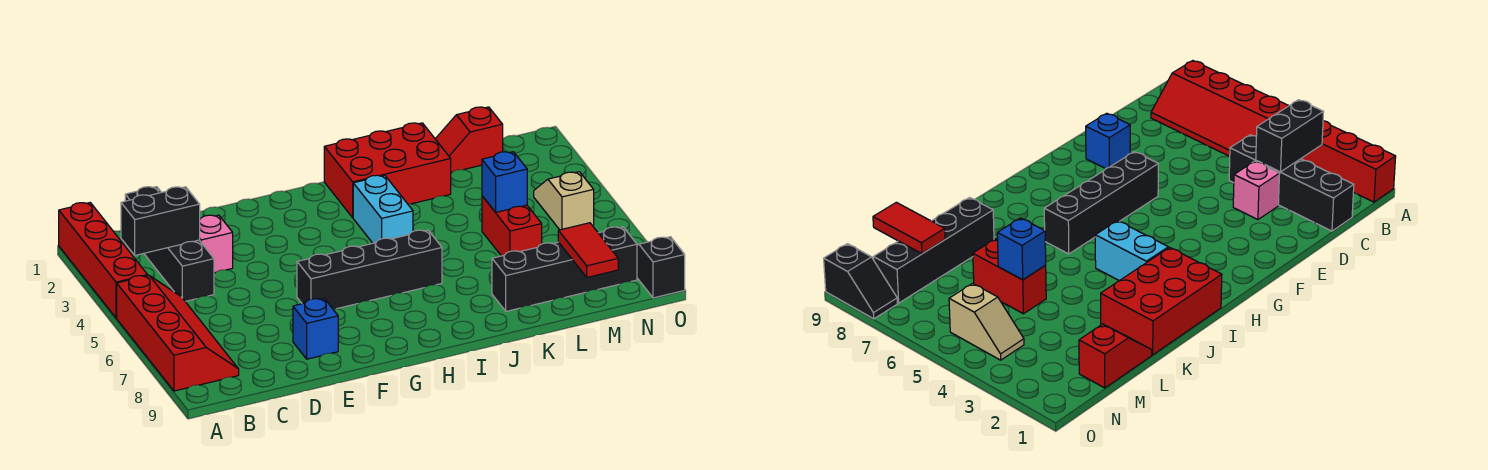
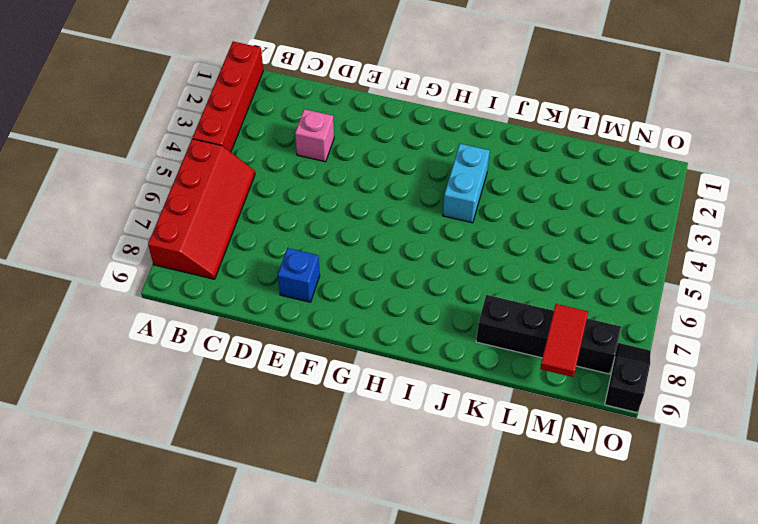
none -> black brick C1:C4 level 1
none -> black brick F6:I6 level 1
none -> red brick I1:K2 level 1

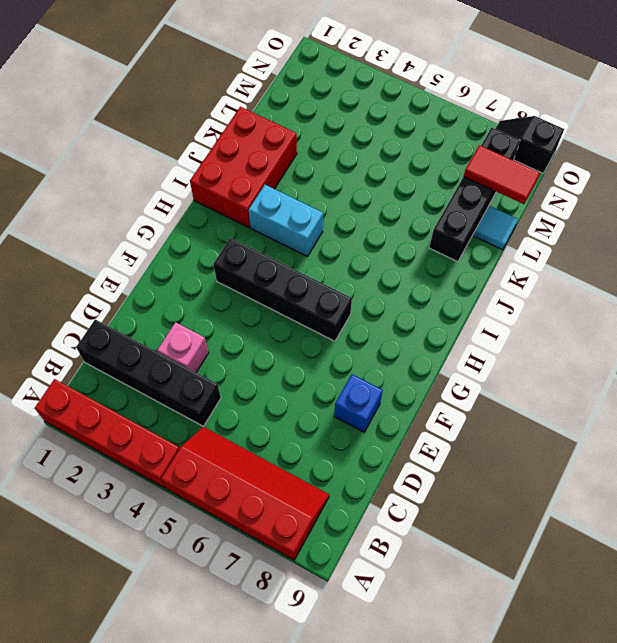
black brick G3:G6 level 1 -> black brick F6:I6 level 1
cyan tile L9 level 1 -> none
none -> red slope L1:M1 level 1 top M
none -> red brick L5:L6 level 1
none -> tan slope N4:N5 level 1 top 5

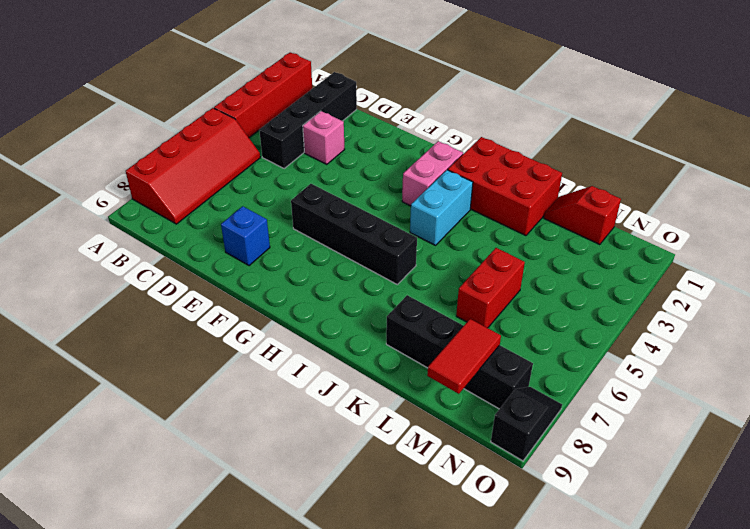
pink brick H2:H3 level 1 -> none
none -> tan slope N4:N5 level 1 top 5
none -> black brick B3:C3 level 2
none -> blue brick L5 level 2

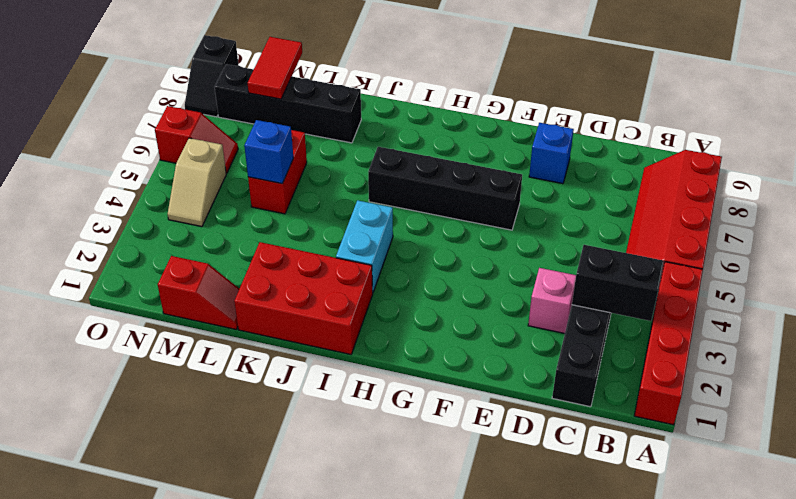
red slope N6:O6 level 1 top O -> none

